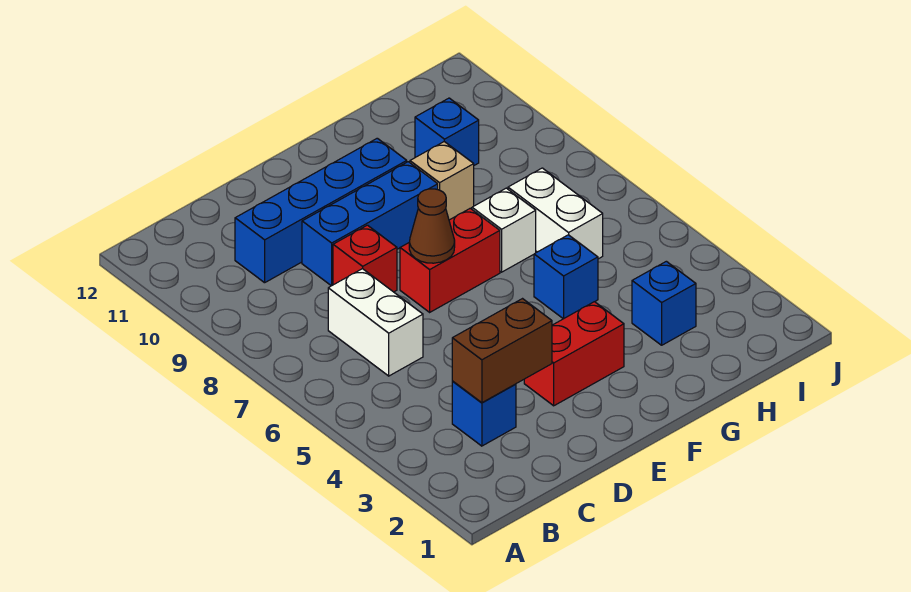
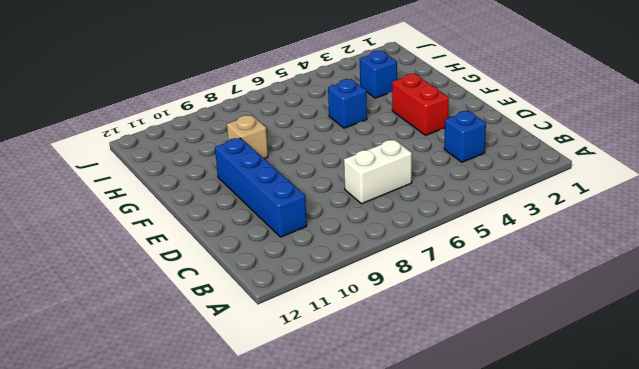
none -> red brick D8 level 1
none -> blue brick D9:F9 level 1
none -> red brick E7:F7 level 1

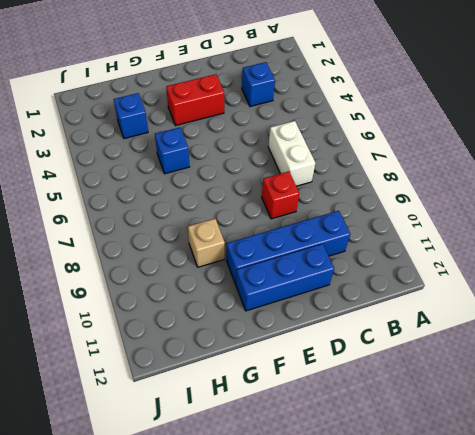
blue brick D11:F11 level 1 -> blue brick D9:F9 level 1
none -> red brick E7:F7 level 1
none -> white brick G7 level 1
none -> white brick H6:H7 level 1

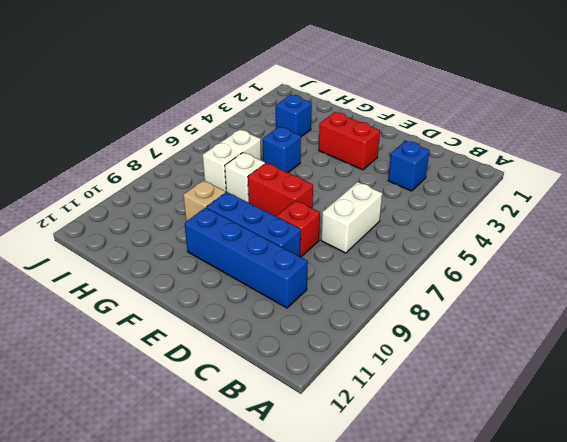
none -> blue brick H10 level 1
none -> brown brick C3:D3 level 2
none -> brown cone E7 level 2

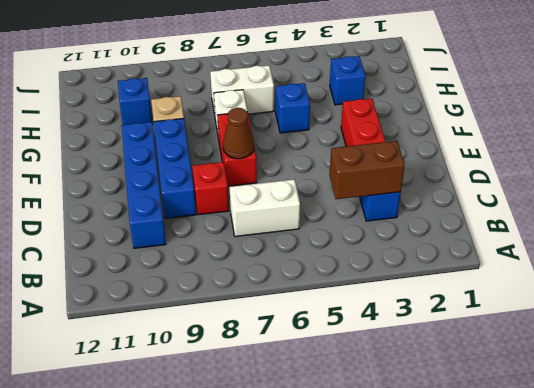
brown brick C3:C4 level 2 -> brown brick C3:D3 level 2

